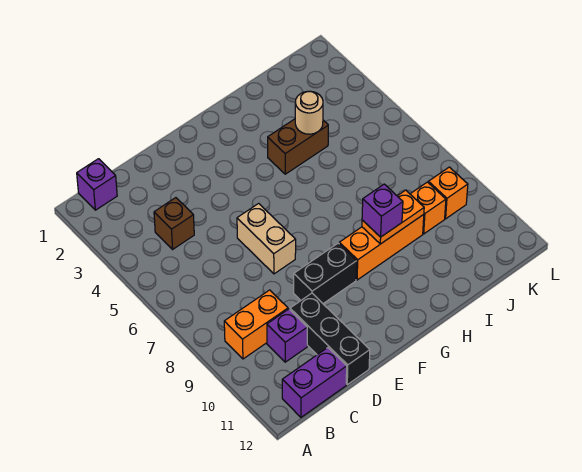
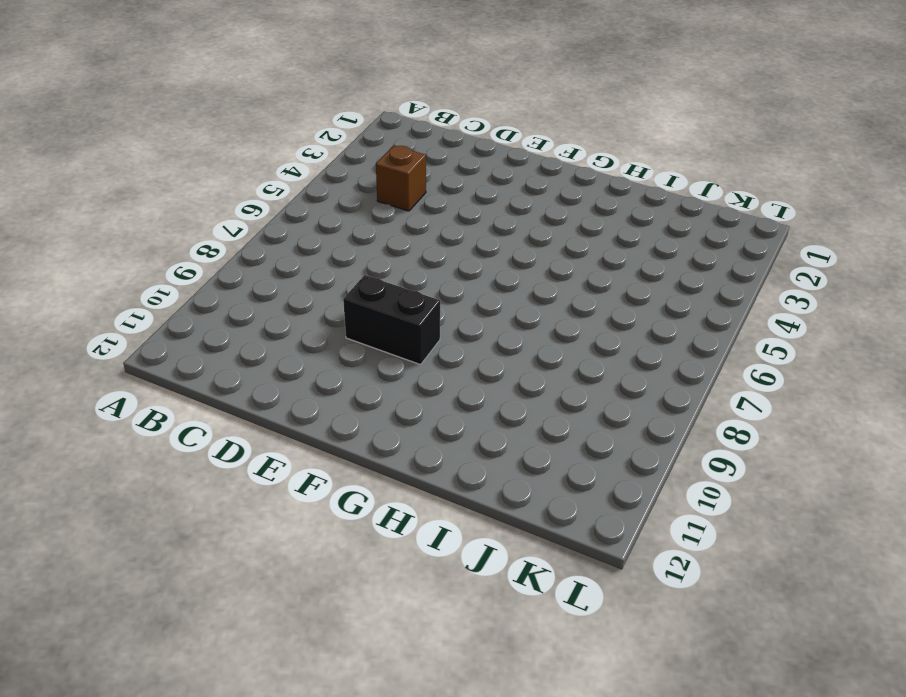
none -> purple brick B1 level 1
none -> orange brick B9:C9 level 1
none -> purple brick B12:C12 level 1

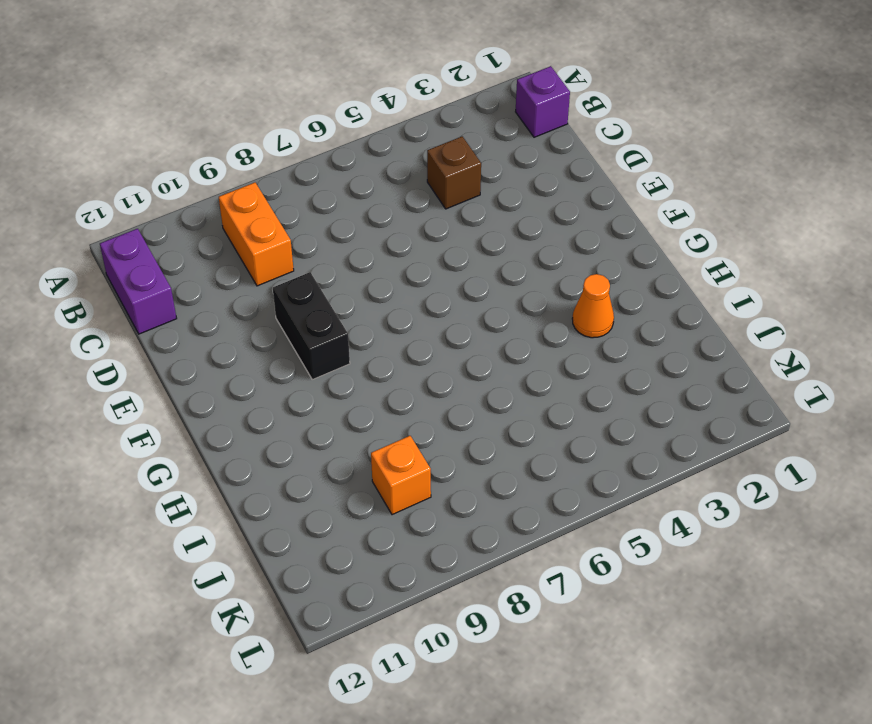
orange cone H3 level 1 -> none
none -> purple brick C10 level 1
none -> black brick D10:D12 level 1
none -> tan brick E6:E7 level 1

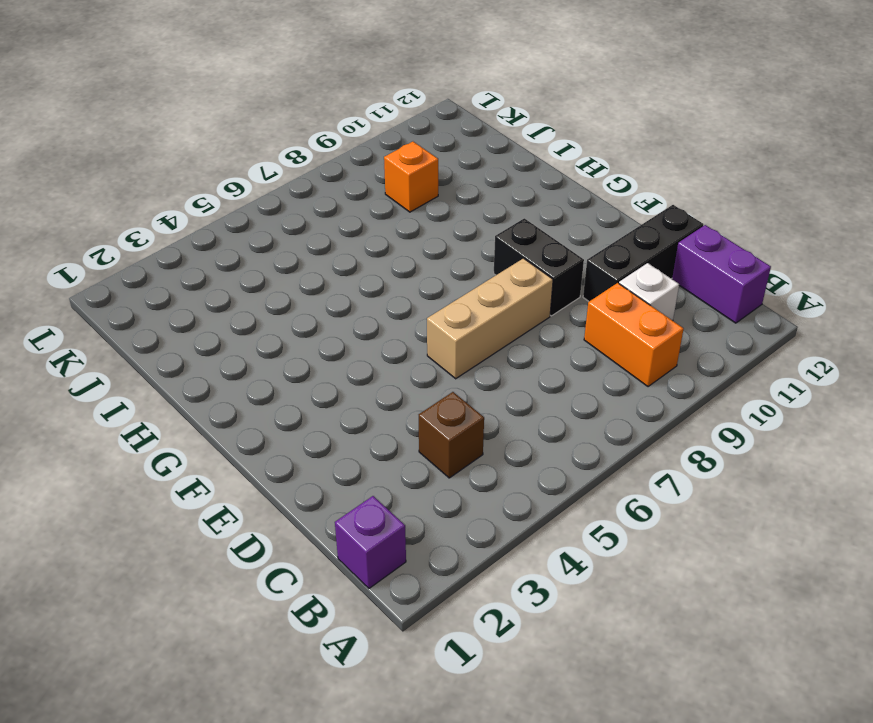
white brick C10 level 1 -> purple brick C10 level 1
tan brick E6:E8 level 1 -> tan brick E6:E7 level 1
none -> orange brick G9:I9 level 1
none -> brown brick H4:I4 level 1
none -> orange brick K9 level 1

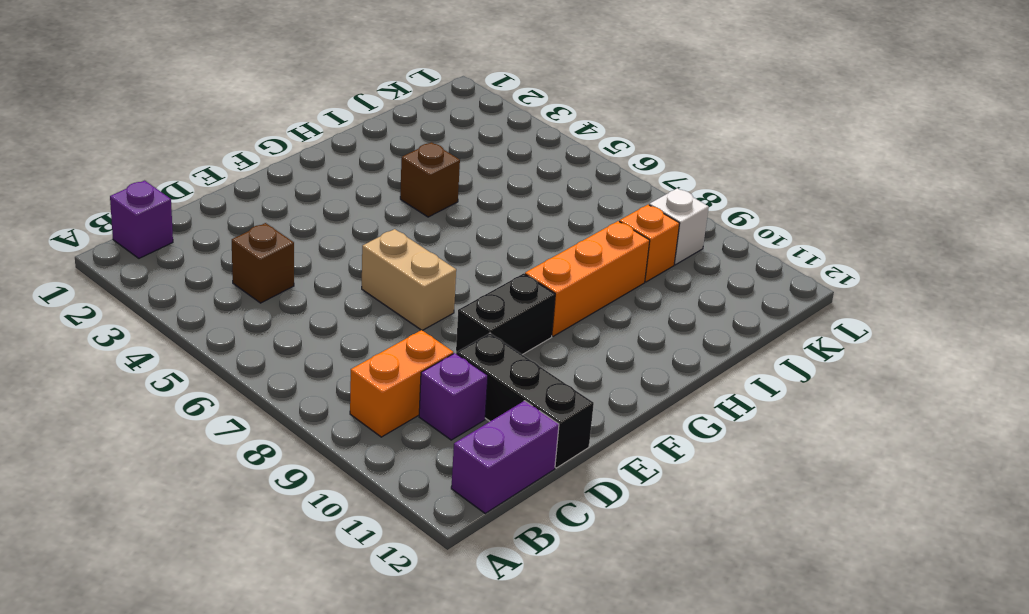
brown brick H4 level 1 -> brown brick H4:I4 level 1
white brick K9 level 1 -> orange brick K9 level 1
none -> orange plate H9:I9 level 2
none -> tan round brick I4 level 2
none -> purple brick H9 level 3

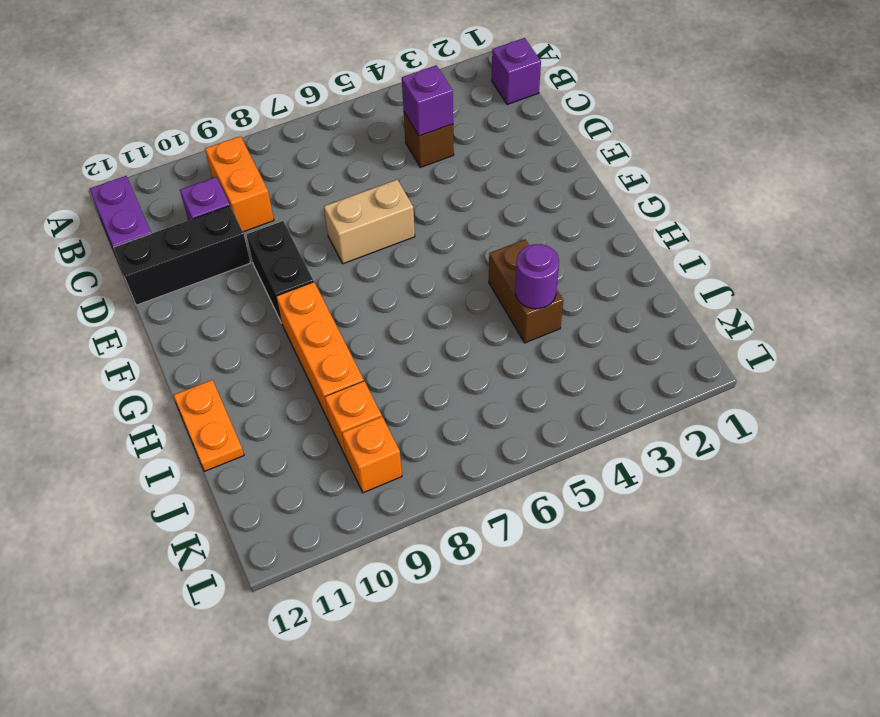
purple brick C4 level 2 -> purple brick H9 level 3
orange plate H12:I12 level 1 -> orange plate H9:I9 level 2
purple round brick I4 level 2 -> tan round brick I4 level 2

